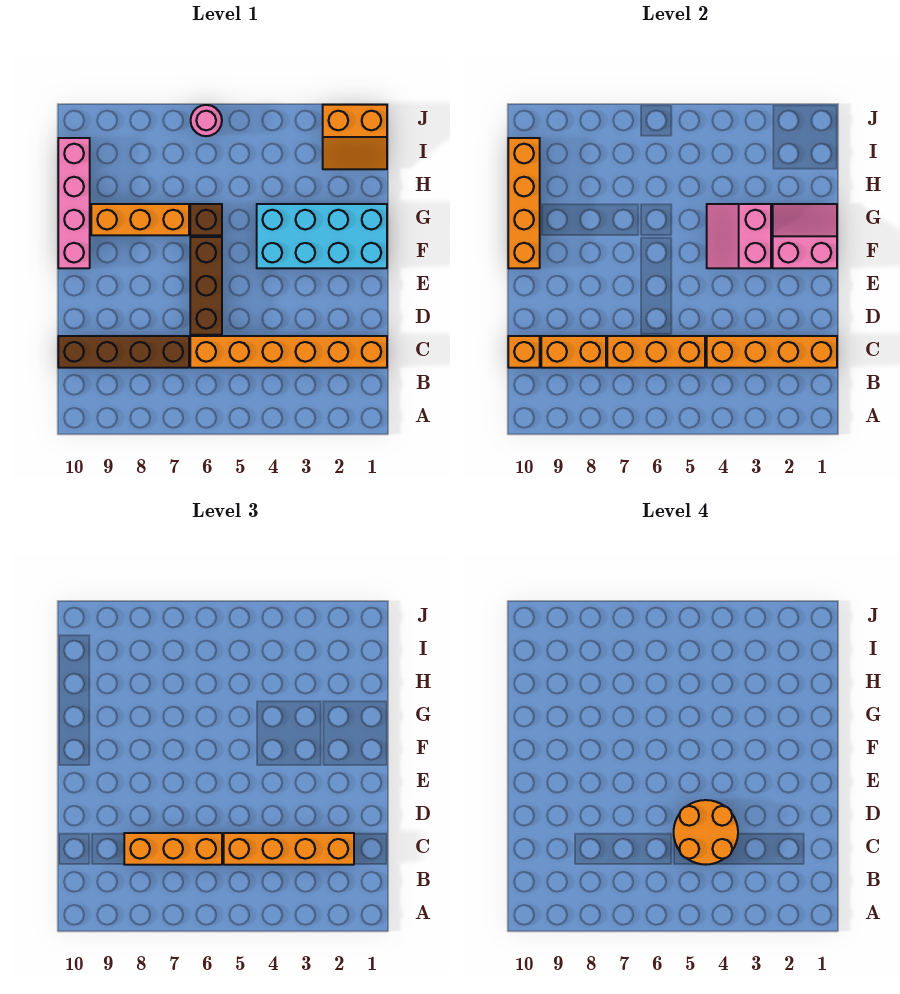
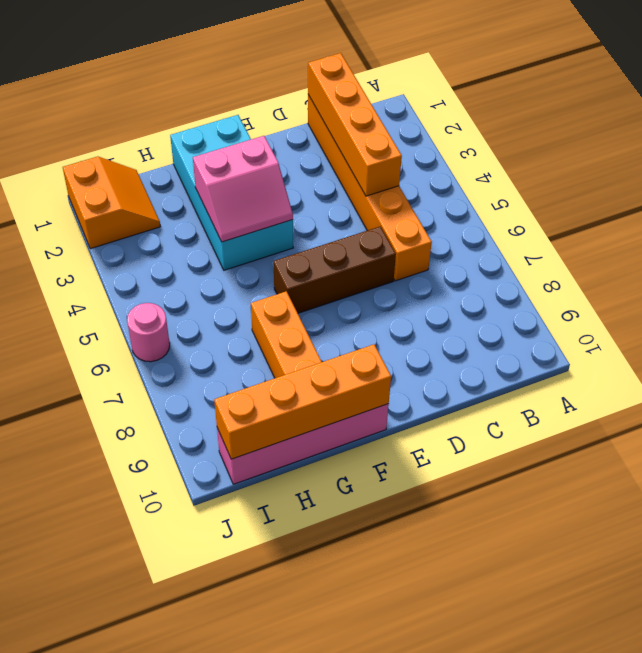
none -> brown brick C7:C10 level 1
none -> brown brick G6 level 1
none -> orange brick C5:C7 level 2

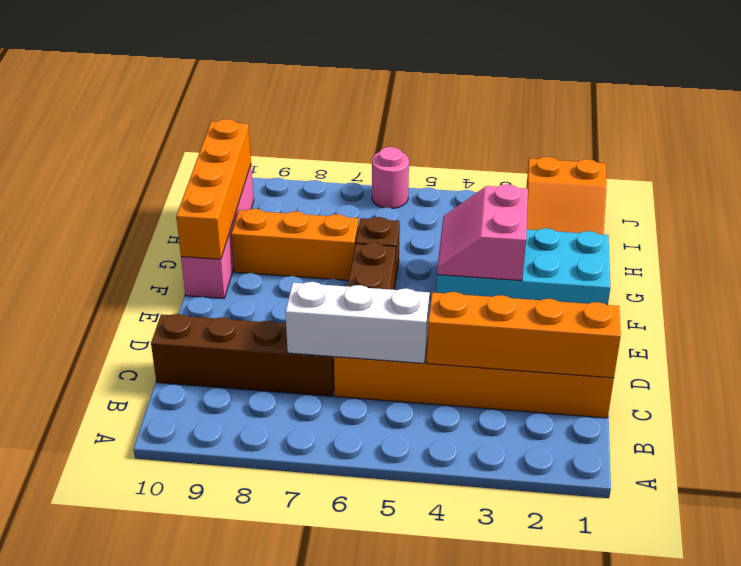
white brick C5:C7 level 2 -> orange brick C5:C7 level 2
none -> orange brick C8:C9 level 2
none -> orange brick C10 level 2
none -> pink slope F1:G2 level 2 top F

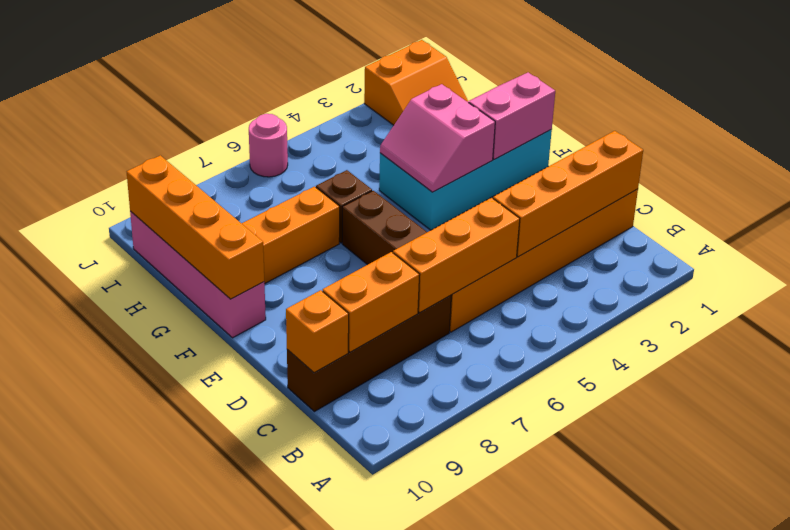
none -> orange brick C2:C5 level 3
none -> orange brick C6:C8 level 3
none -> orange round brick C4:D5 level 4

